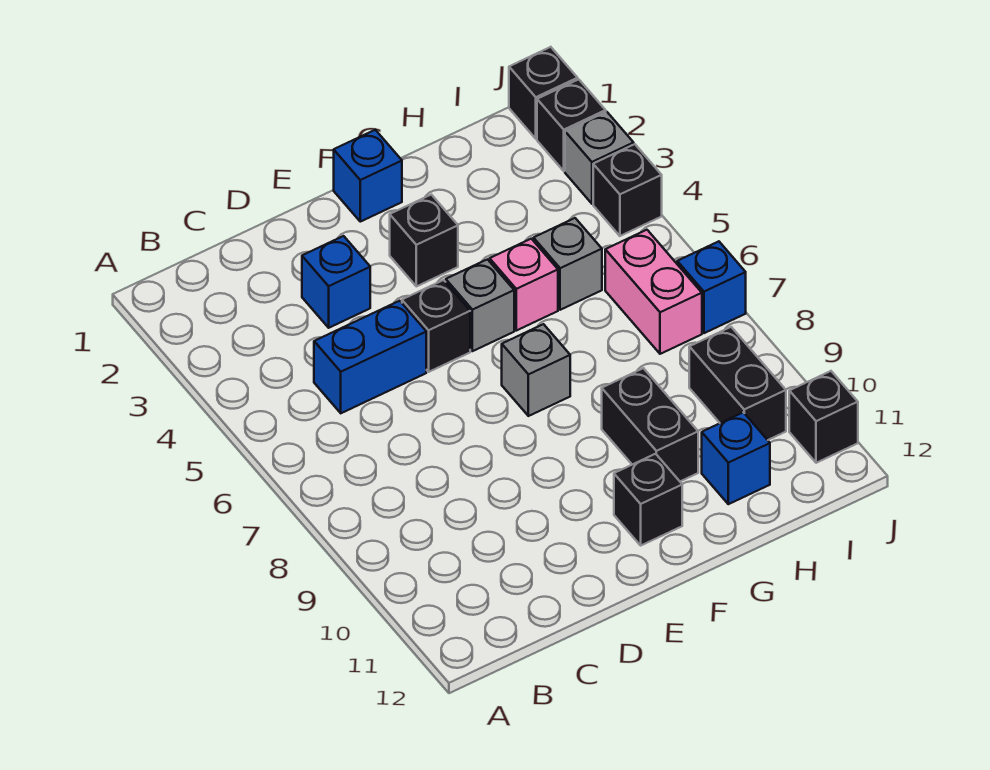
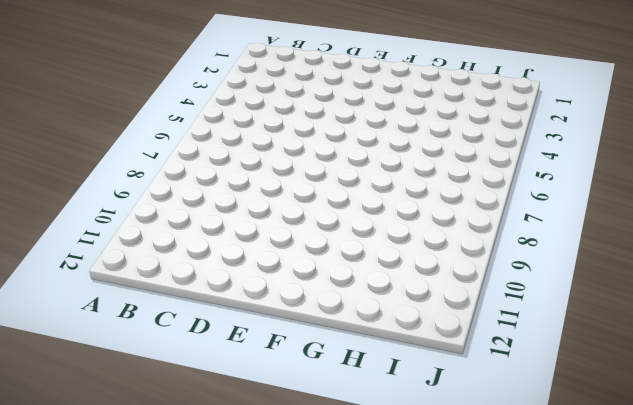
none -> blue brick C5:D5 level 1
none -> blue brick D3 level 1
none -> black brick E5 level 1

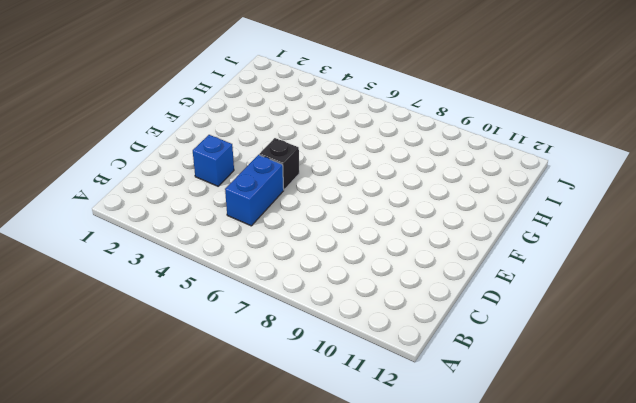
none -> blue brick F1 level 1
none -> black brick F3 level 1
none -> grey brick F5 level 1

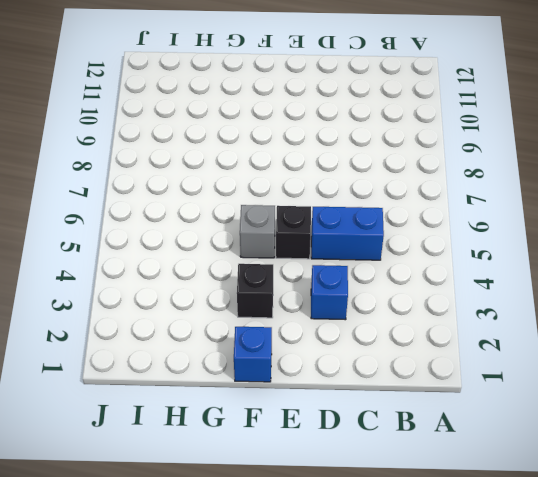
none -> grey brick F7 level 1
none -> black brick F11 level 1
none -> pink brick G5 level 1

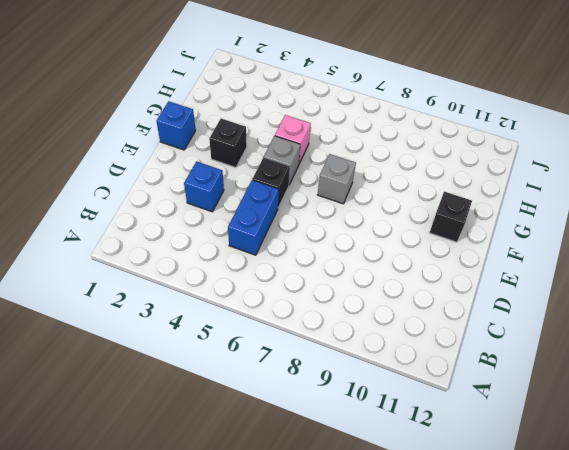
none -> black brick G9:G10 level 1
none -> grey brick H5 level 1
none -> blue brick H11 level 1

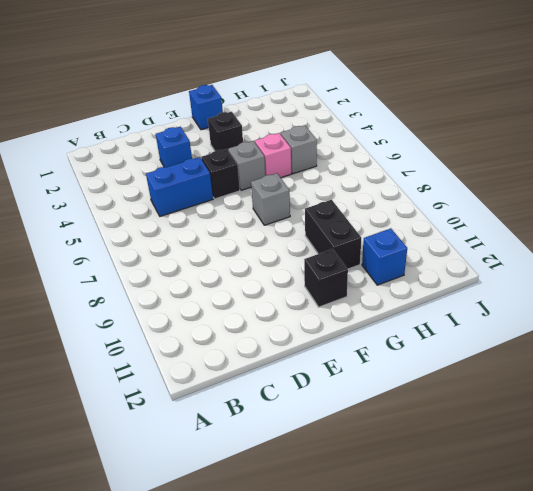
none -> pink brick I6:I7 level 1
none -> black brick I9:I10 level 1
none -> black brick J1 level 1

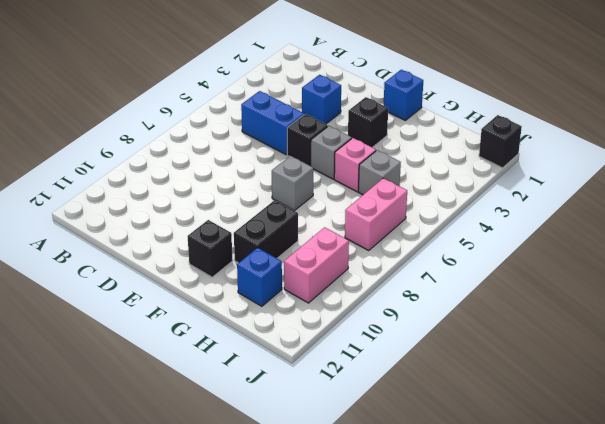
pink brick I9:I10 level 1 -> black brick I9:I10 level 1
none -> black brick J2 level 1
none -> grey brick J3 level 1
none -> black brick J4 level 1

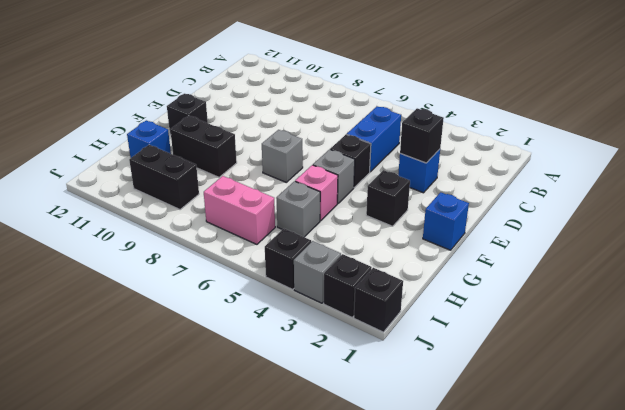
black brick D3 level 2 -> black brick J11 level 1
none -> blue brick J7 level 1

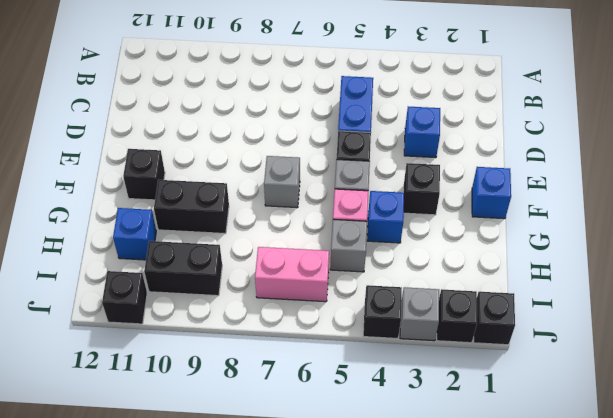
blue brick G4 level 1 -> blue brick J7 level 1

